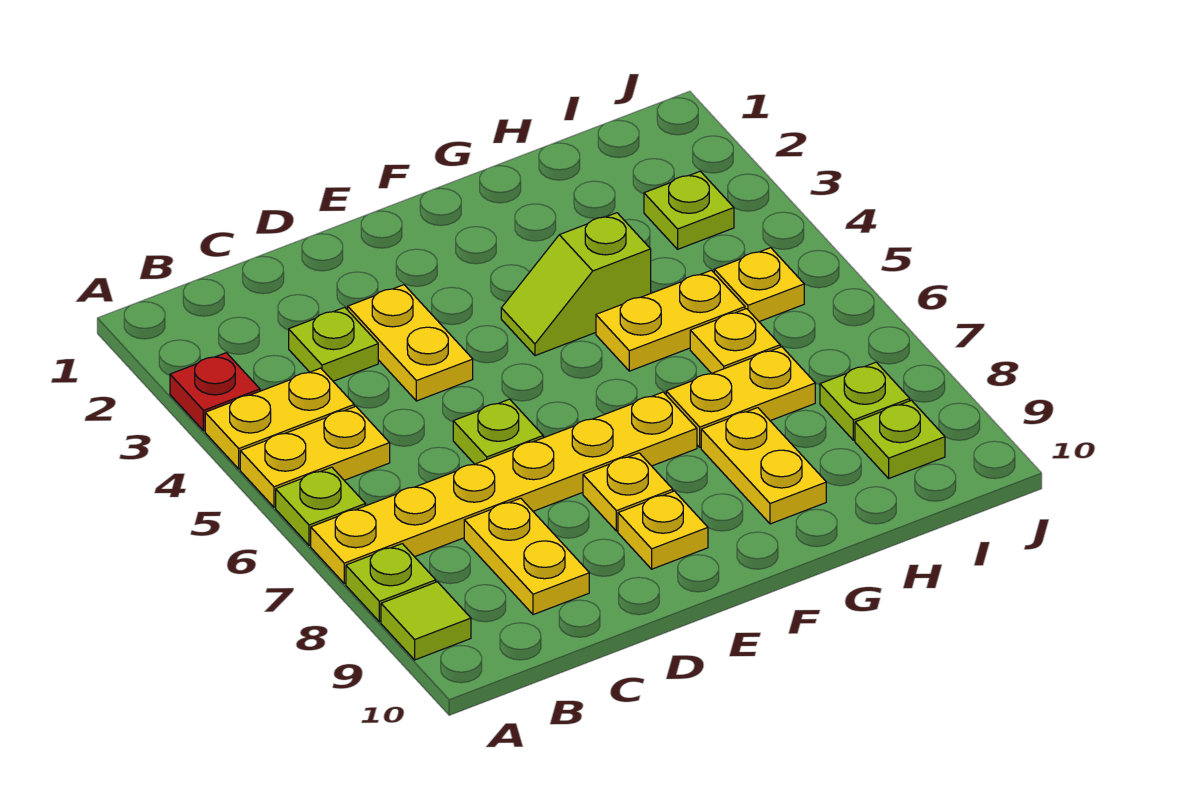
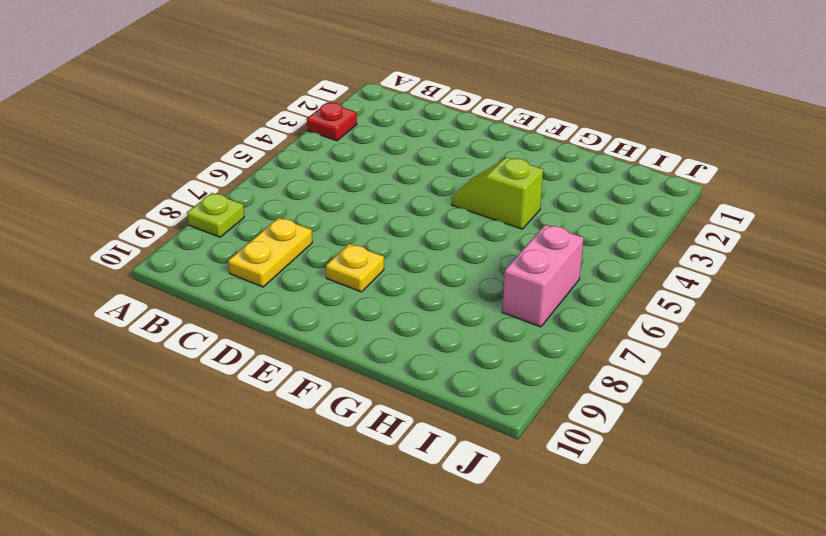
pink brick I6:I7 level 1 -> none
none -> yellow plate A4:B4 level 1
none -> yellow plate A5:B5 level 1
none -> lime plate A6 level 1

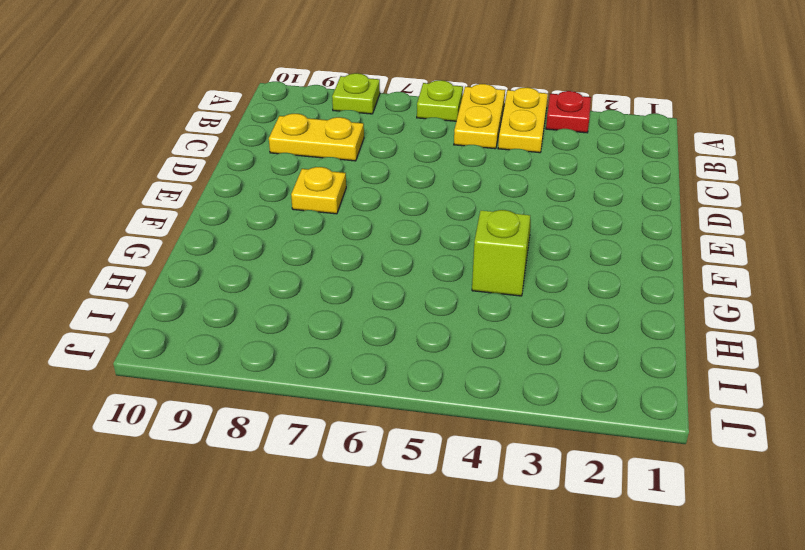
none -> yellow plate A7:F7 level 1
none -> lime tile A9 level 1
none -> lime plate C3 level 1

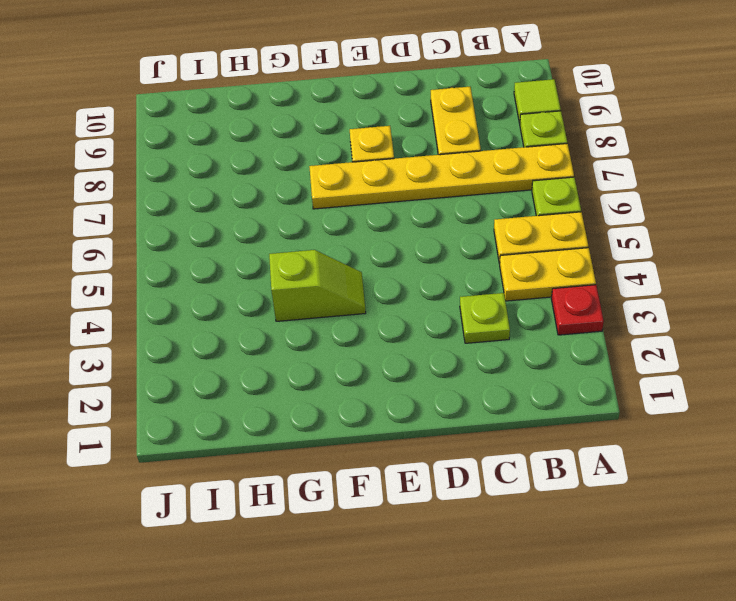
none -> yellow plate D3:D4 level 1
none -> lime plate D6 level 1
none -> yellow plate E9 level 1

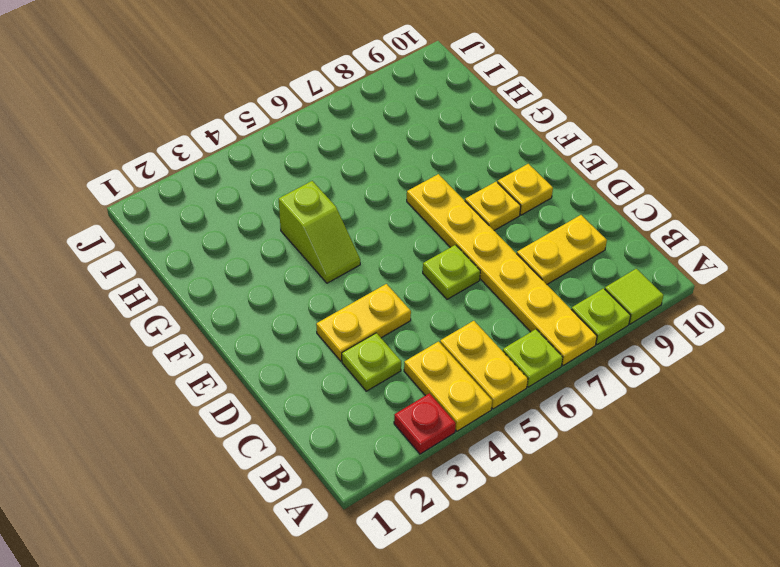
none -> yellow plate G5:H5 level 1
none -> yellow plate G7:H7 level 1
none -> yellow plate G8:G9 level 1

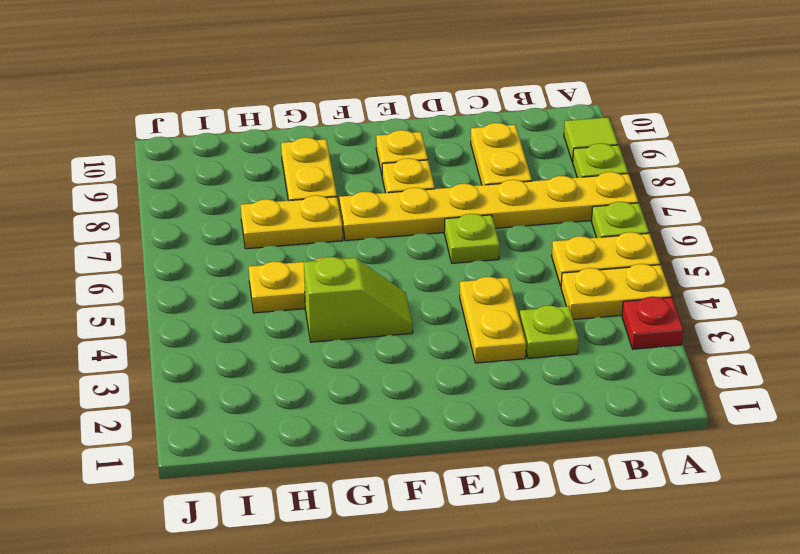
none -> yellow plate H6 level 1
none -> lime plate I3 level 1
none -> yellow plate I5 level 1

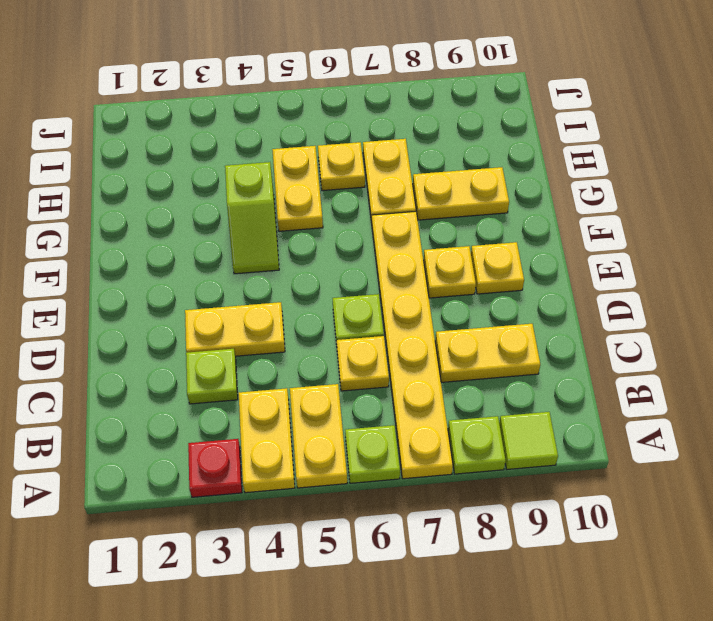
yellow plate C6 level 1 -> yellow plate I5 level 1
none -> lime plate I3 level 1
none -> lime plate I8 level 1
none -> lime plate I9 level 1

